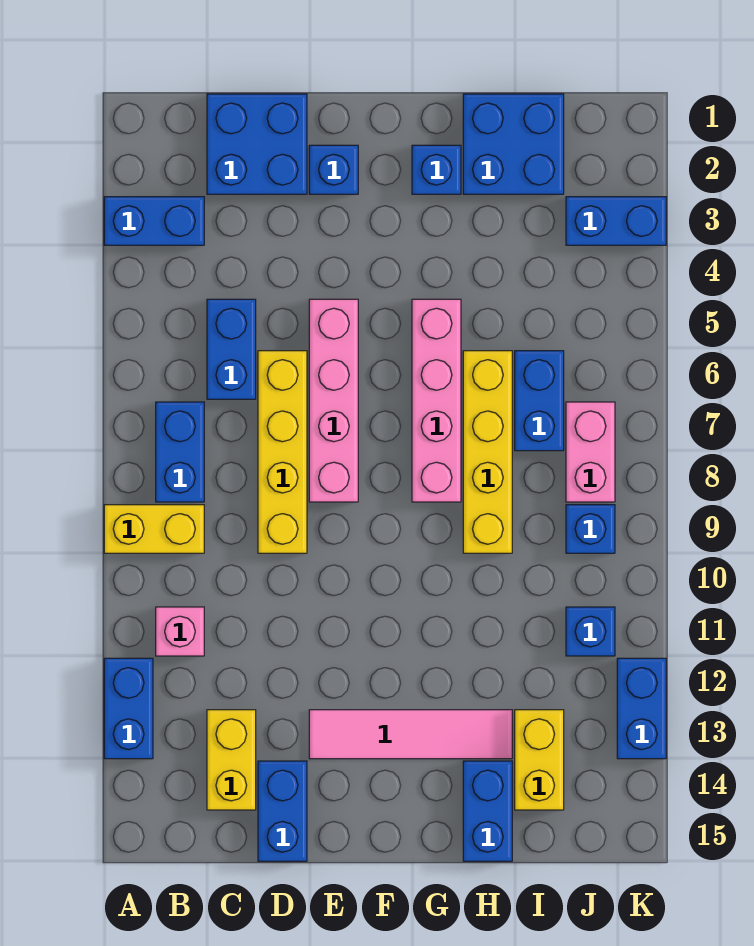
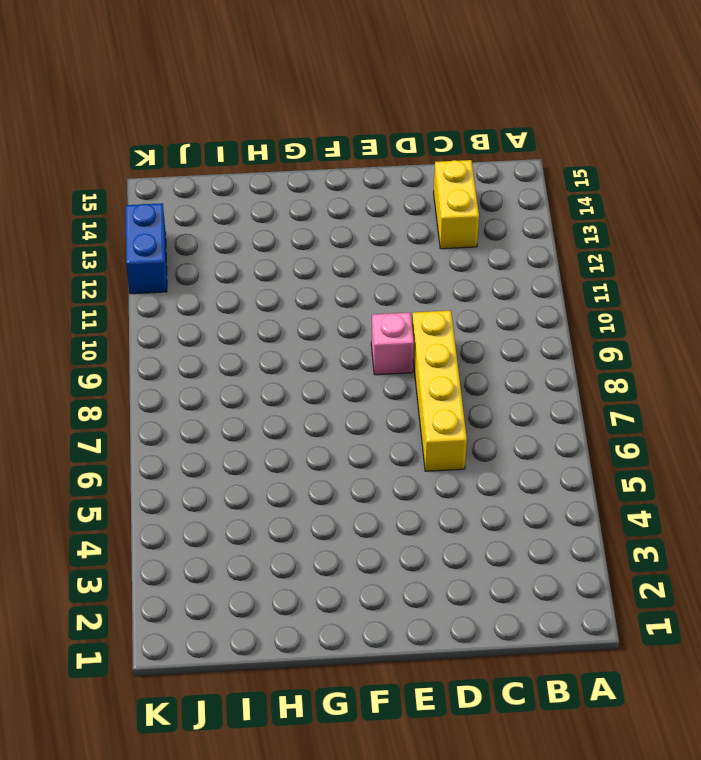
pink brick E9 level 1 -> pink brick B11 level 1
none -> blue brick A3:B3 level 1
none -> yellow brick A9:B9 level 1
none -> blue brick A12:A13 level 1

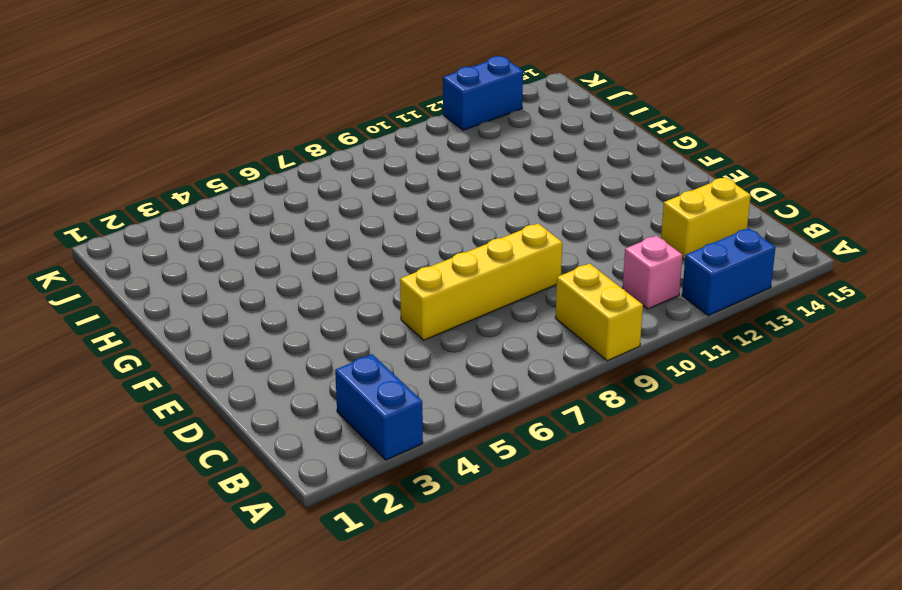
none -> blue brick B7:B8 level 1
none -> blue brick C1:D2 level 1
none -> blue brick C5:C6 level 1

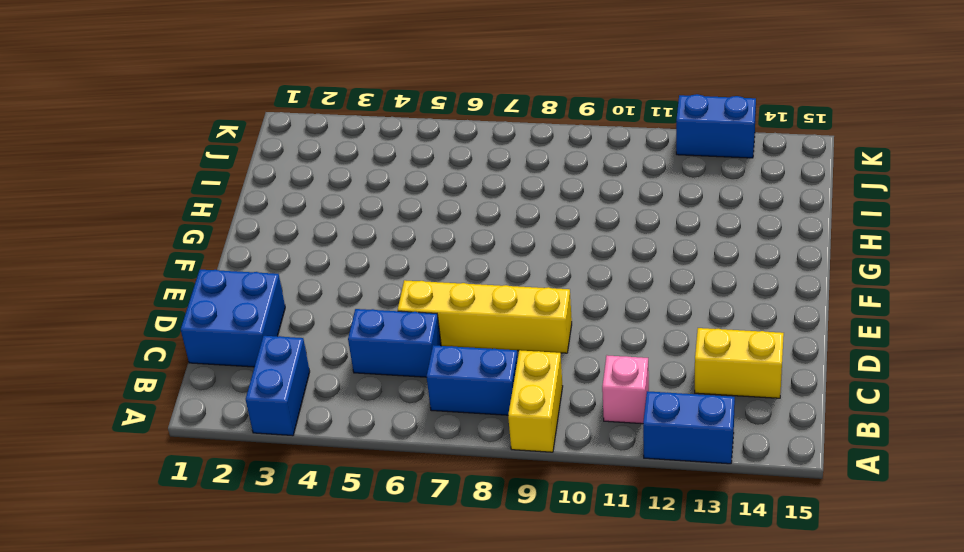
none -> blue brick D14:D15 level 1
none -> blue brick E2 level 1
none -> pink brick E5:E8 level 1

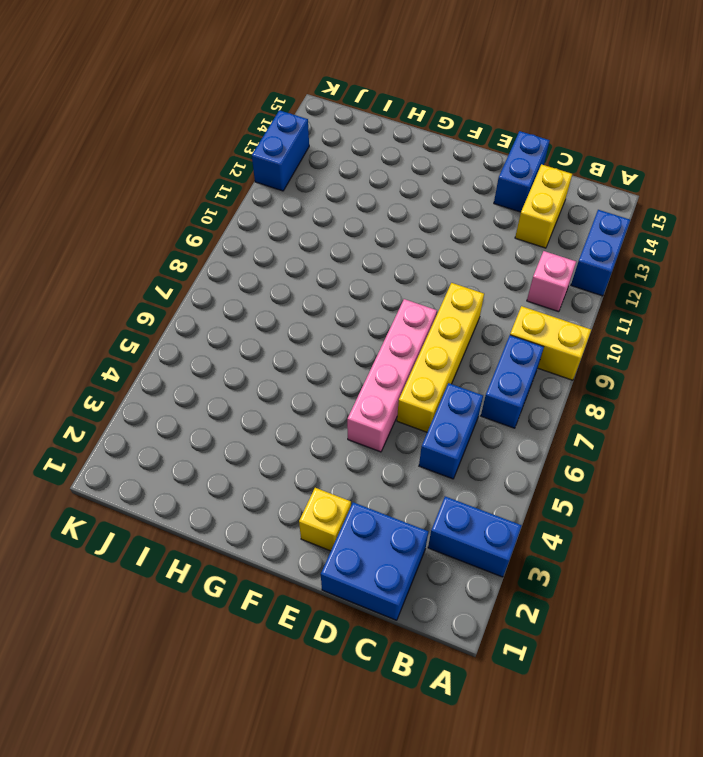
yellow brick E2 level 1 -> blue brick E2 level 1
none -> pink tile E13:H13 level 1
none -> blue brick G2 level 1
none -> pink brick G5:G8 level 1

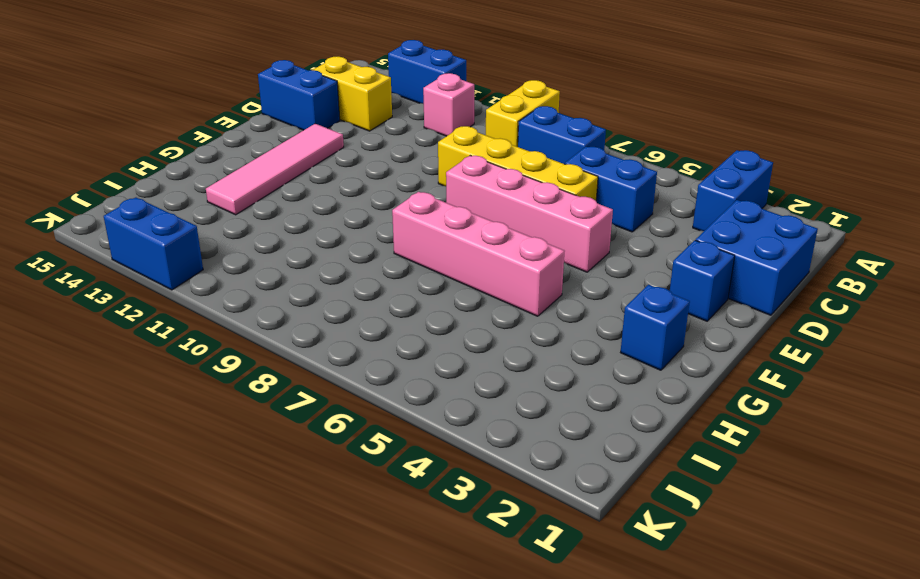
none -> blue brick H1:I2 level 1
none -> yellow brick H6:H9 level 1
none -> blue brick H14:H15 level 1

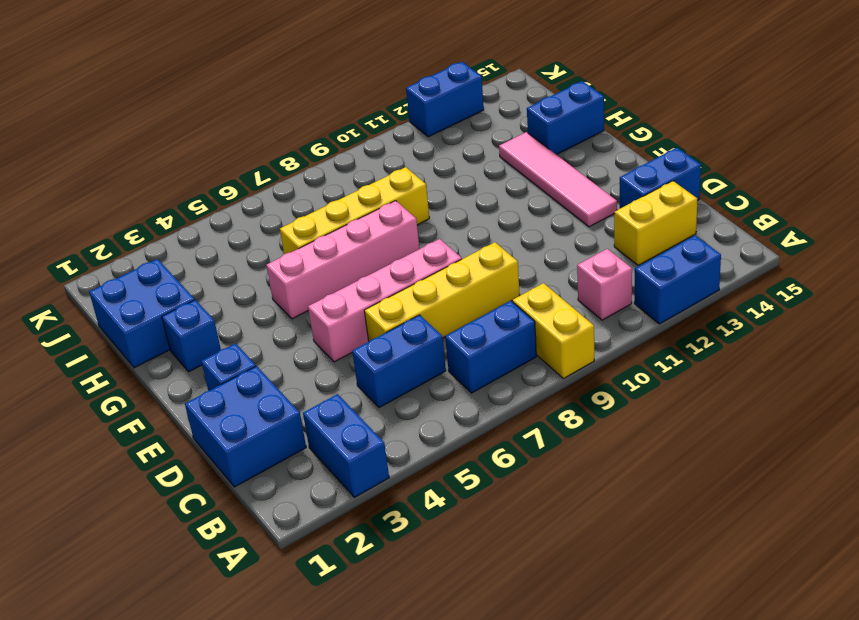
none -> blue brick I6:I7 level 1
none -> yellow brick I13:I14 level 1
none -> blue brick J3:K3 level 1

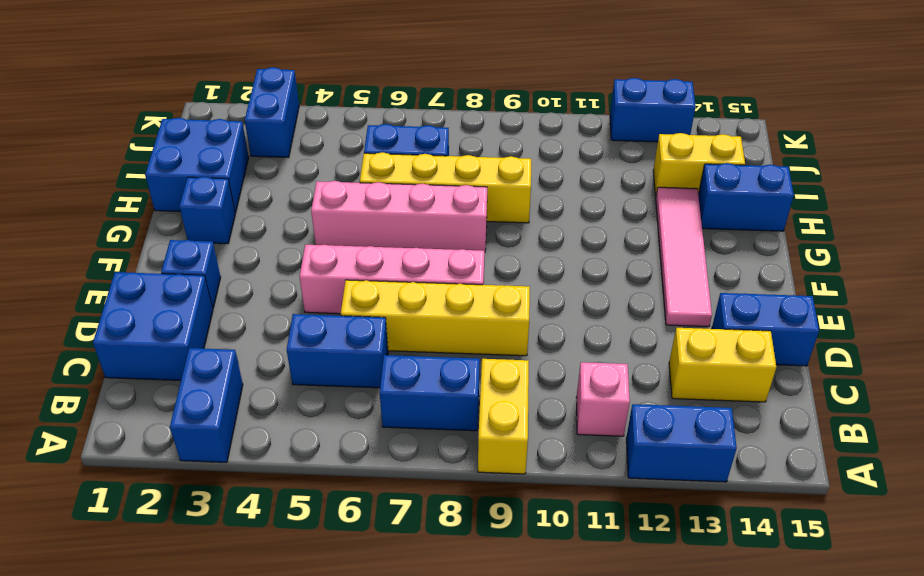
none -> pink brick J7:J8 level 1
none -> blue brick J9 level 1
none -> blue brick J11 level 1

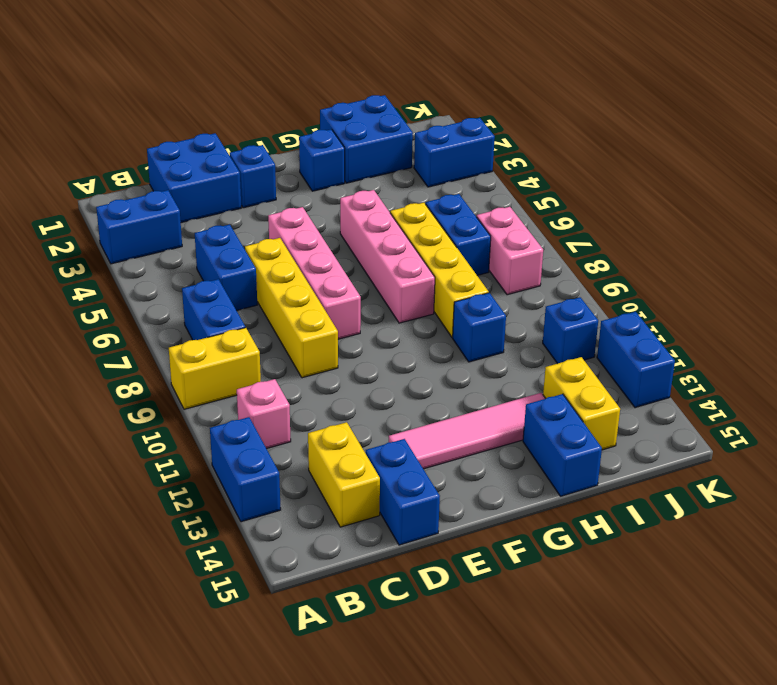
blue brick H10 level 1 -> blue brick J9 level 1

